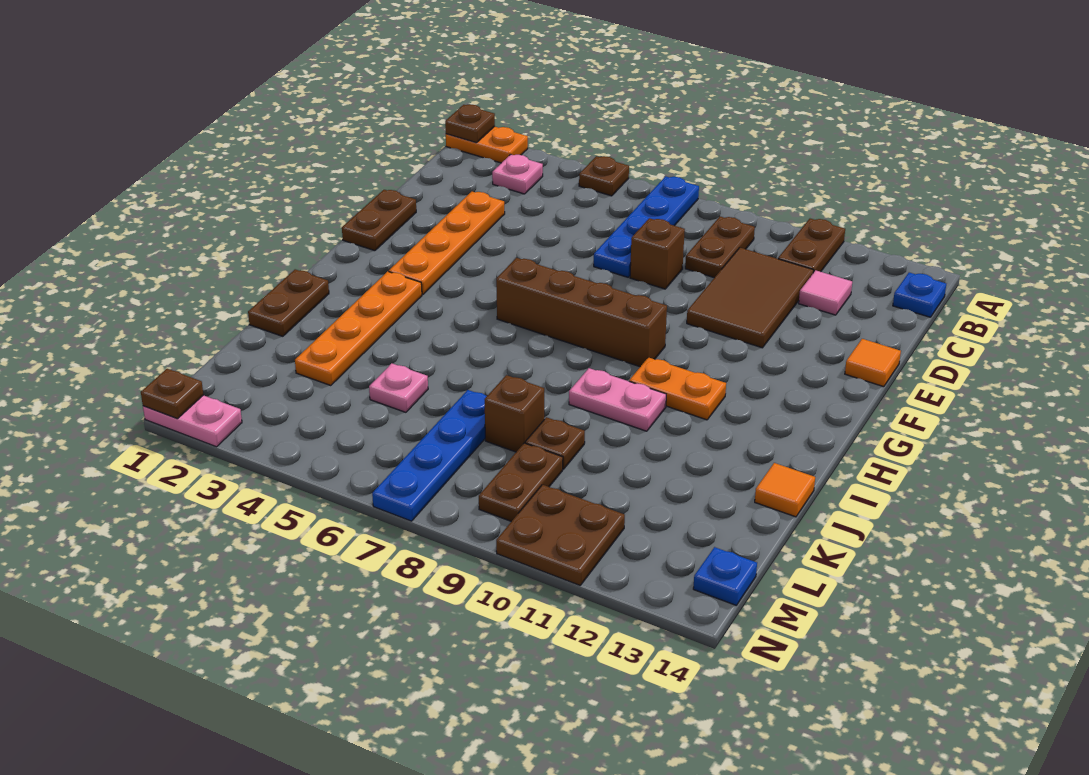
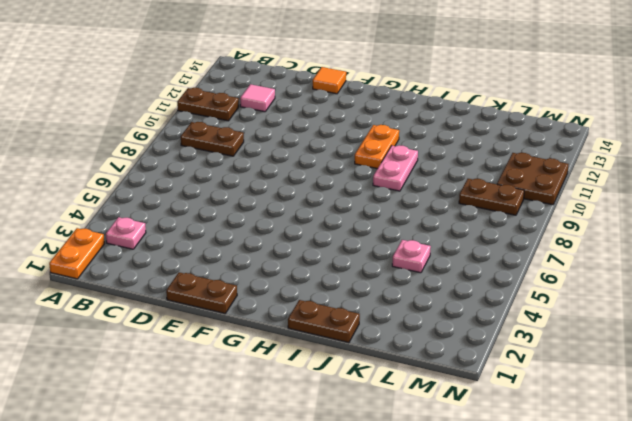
none -> brown plate A5 level 1
none -> blue plate A7:D7 level 1
none -> blue plate B14 level 1

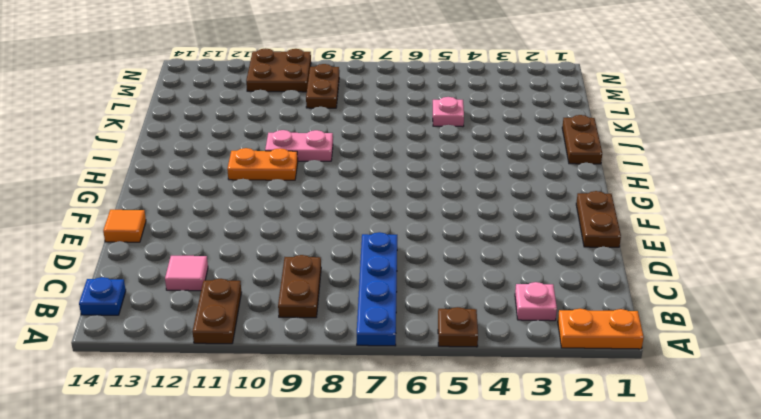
none -> brown tile C10:E11 level 1
none -> orange plate D3:G3 level 1
none -> brown brick D8 level 1

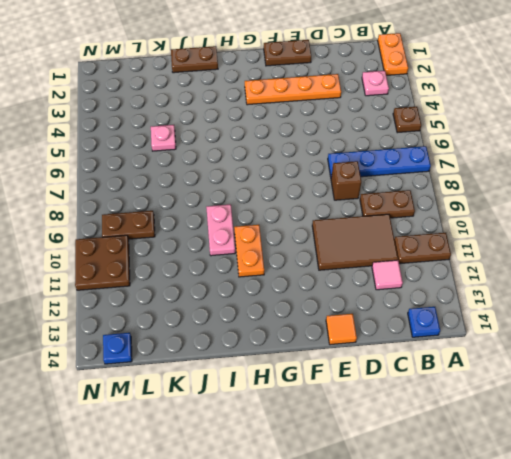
none -> brown brick G6:G9 level 1
none -> orange plate H3:K3 level 1
none -> orange tile J14 level 1

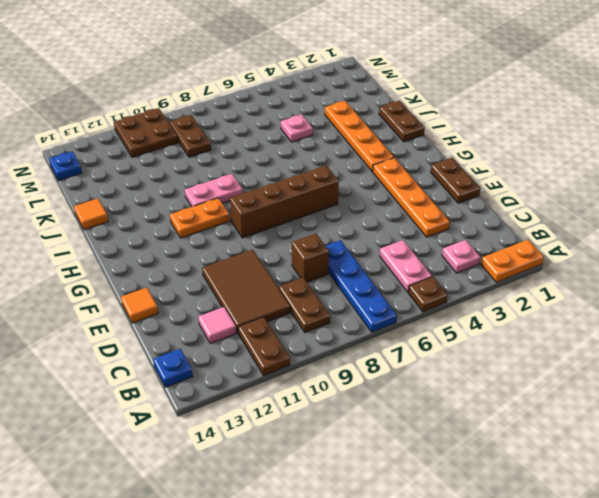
pink plate B5:C5 level 1 -> pink plate N1:N2 level 1
none -> blue plate K7:N7 level 1
none -> brown brick K8 level 1
none -> brown plate K9 level 1

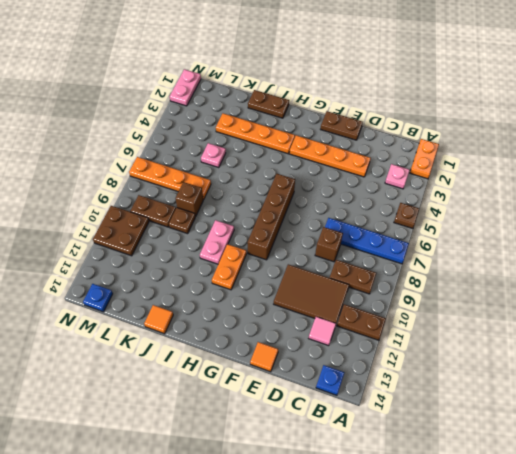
orange plate K7:N7 level 1 -> blue plate K7:N7 level 1
none -> brown plate A1 level 2
none -> brown plate N1 level 2

